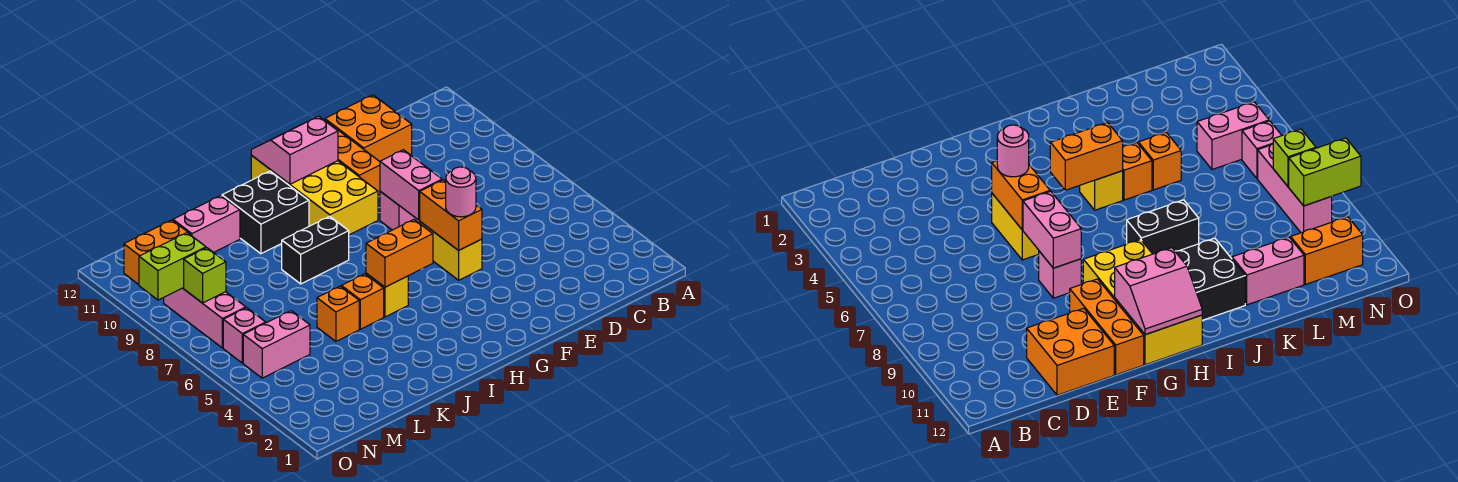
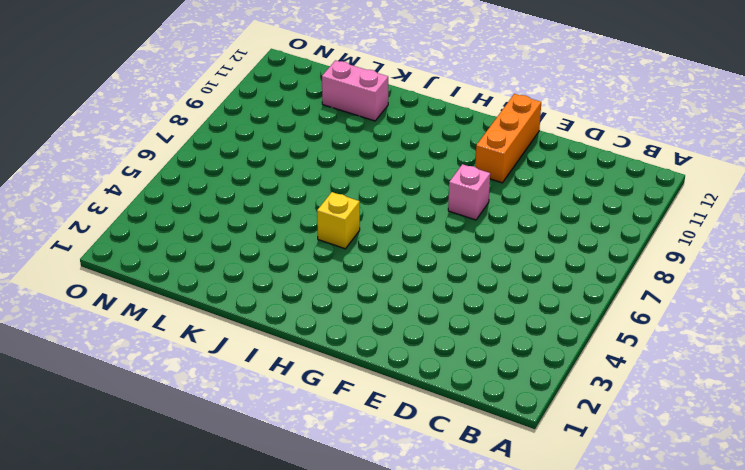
none -> orange brick D11:E12 level 1
none -> yellow brick F5:F6 level 1
none -> yellow brick G9:H12 level 1

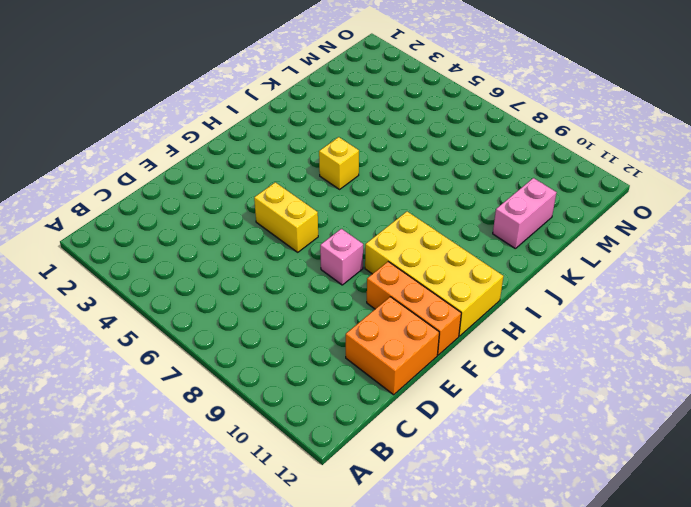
none -> black brick I8:J8 level 1
none -> black brick I10:J11 level 1
none -> orange brick J5 level 1

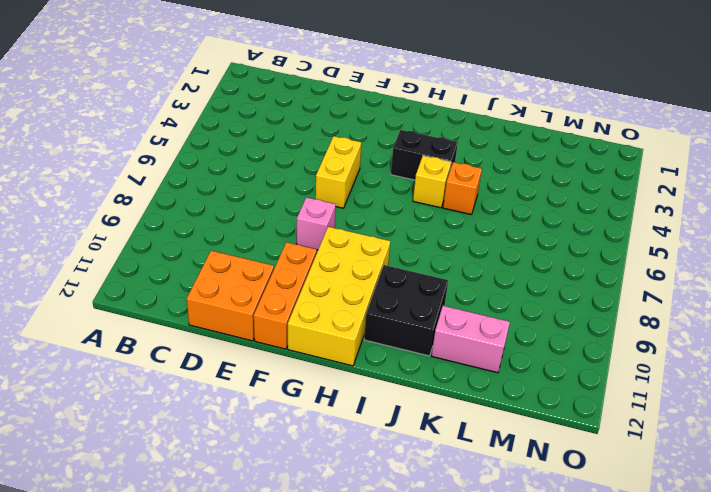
black brick H4:I4 level 1 -> black brick I8:J8 level 1
none -> orange brick K5 level 1
none -> pink brick M5:N5 level 1
none -> orange brick M11:N11 level 1

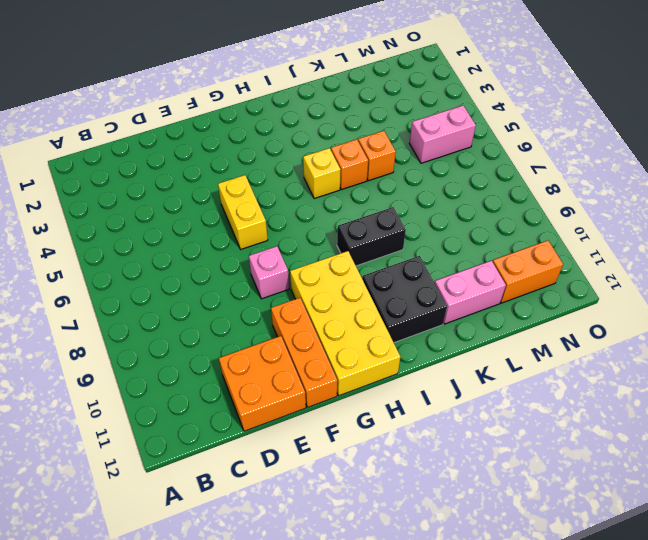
none -> pink brick N6 level 1
none -> pink brick N7:N9 level 1
none -> orange brick F5:F6 level 2

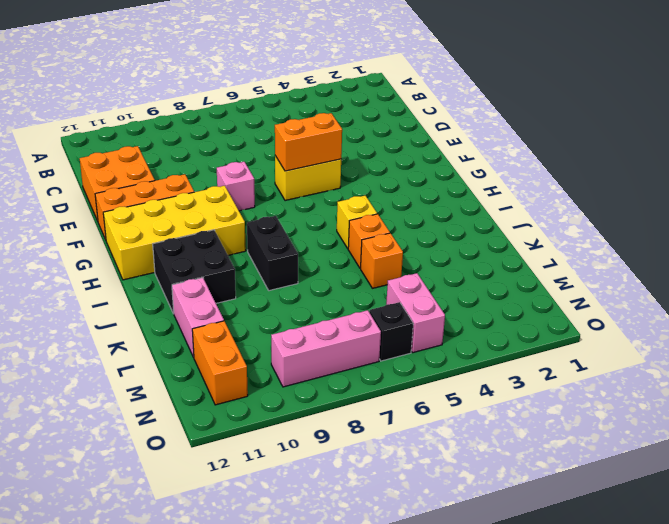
black brick N6 level 1 -> pink brick N6 level 1
none -> pink brick F7:F8 level 2
none -> pink slope G11:H12 level 2 top 11
none -> orange brick H5:I5 level 2

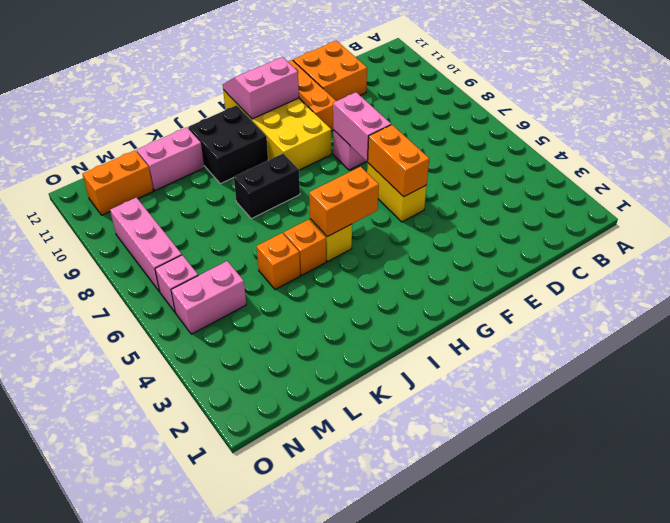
none -> lime brick N8 level 2
none -> lime brick N9:O9 level 2
none -> pink round brick F5 level 3

